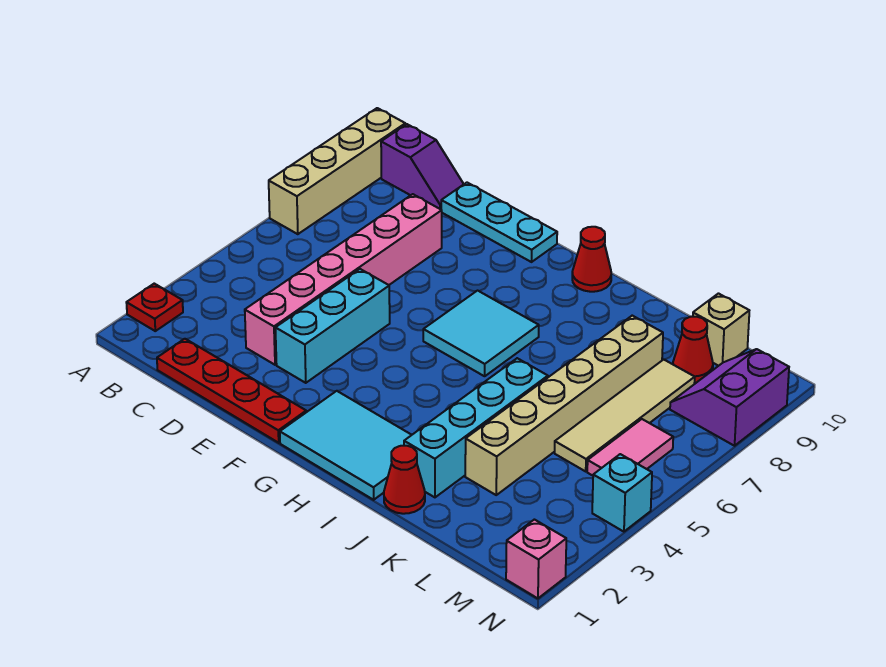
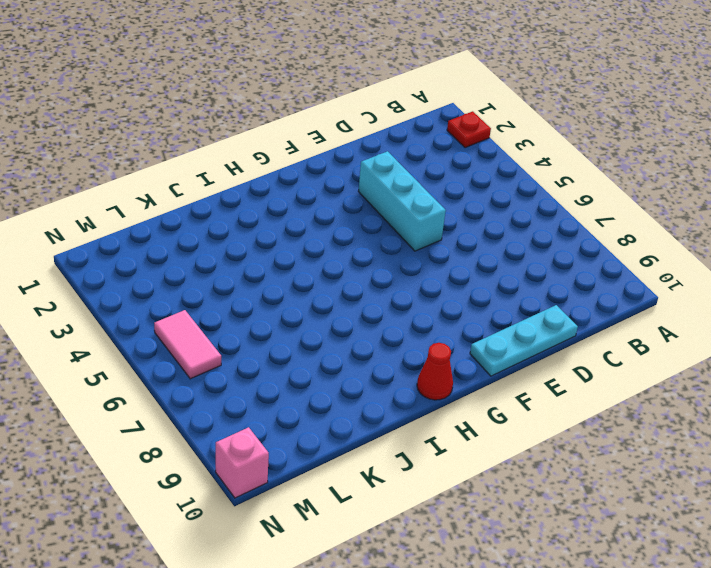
pink brick N10 level 1 -> pink brick N1 level 1
none -> tan brick A7:A10 level 1
none -> purple slope B10:C10 level 1 top B
none -> red plate C1:F1 level 1

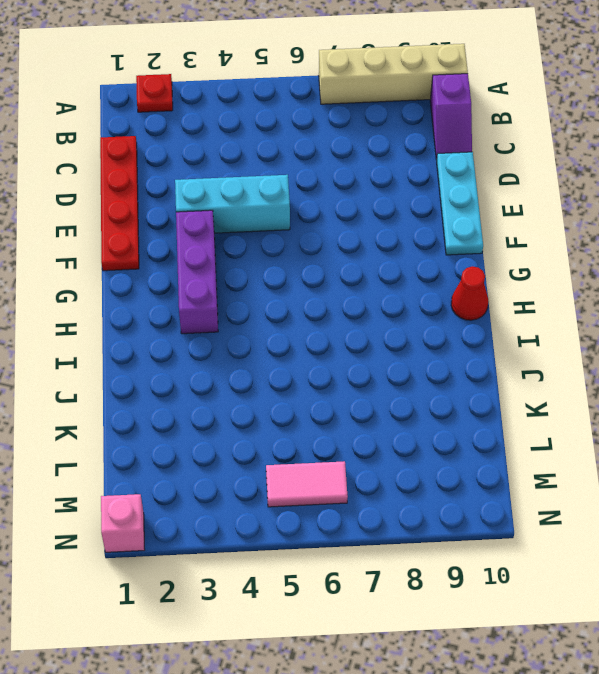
purple brick F3:H3 level 1 -> none
none -> pink brick D3:D8 level 1
none -> cyan tile G1:I2 level 1
none -> cyan tile G6:H7 level 1

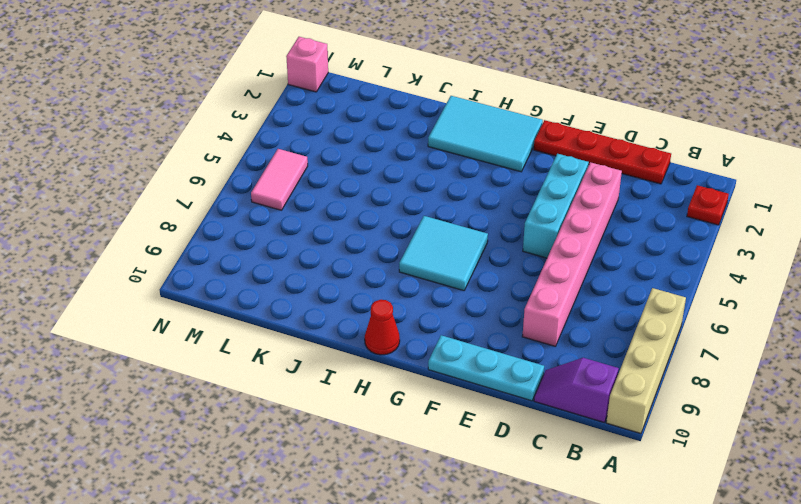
none -> red cone J1 level 1
none -> cyan brick J2:J5 level 1
none -> tan brick K3:K8 level 1

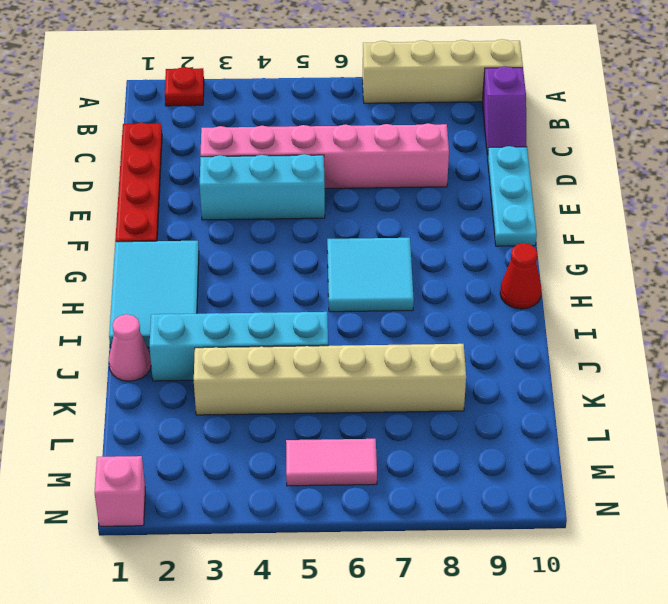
pink cone J1 level 1 -> red cone J1 level 1
none -> tan tile L5:L8 level 1
none -> red cone L9 level 1
none -> tan brick L10 level 1

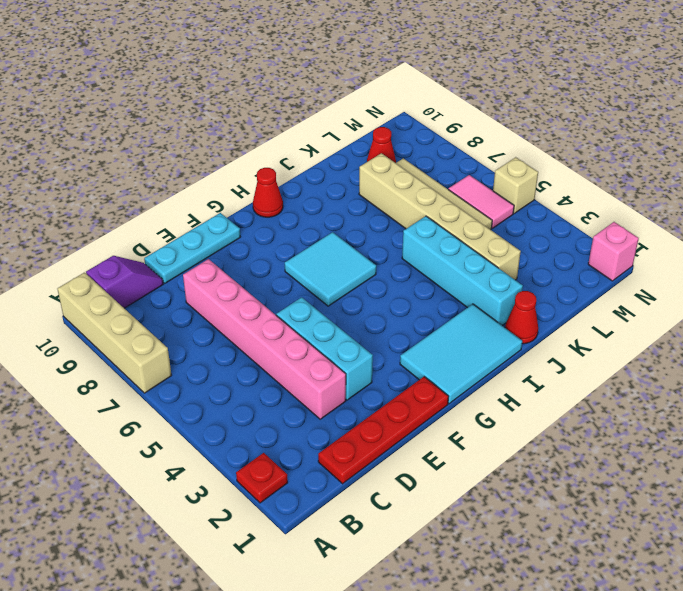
tan brick N5 level 1 -> tan brick L10 level 1
none -> purple slope M8:N9 level 1 top N
none -> cyan brick N4 level 1

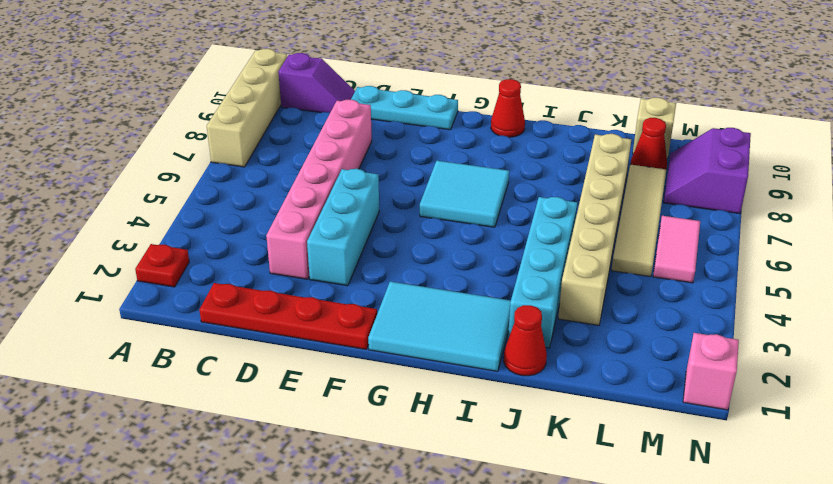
none -> cyan brick N4 level 1

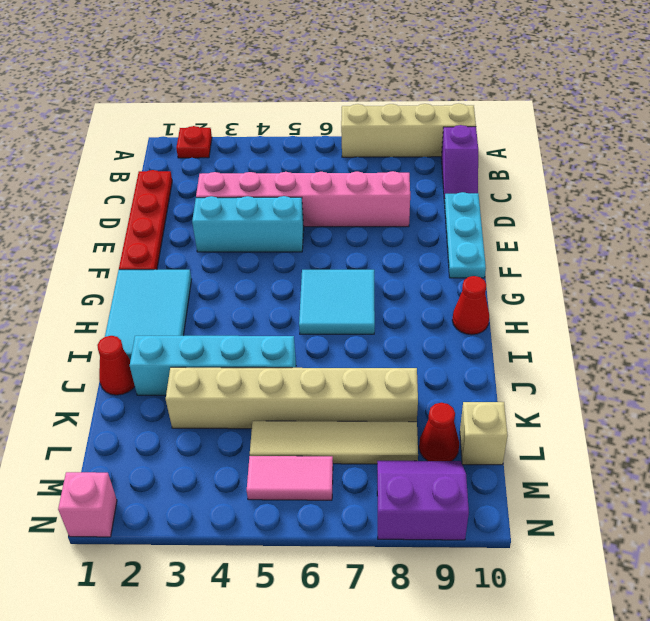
none -> cyan brick N4 level 1

